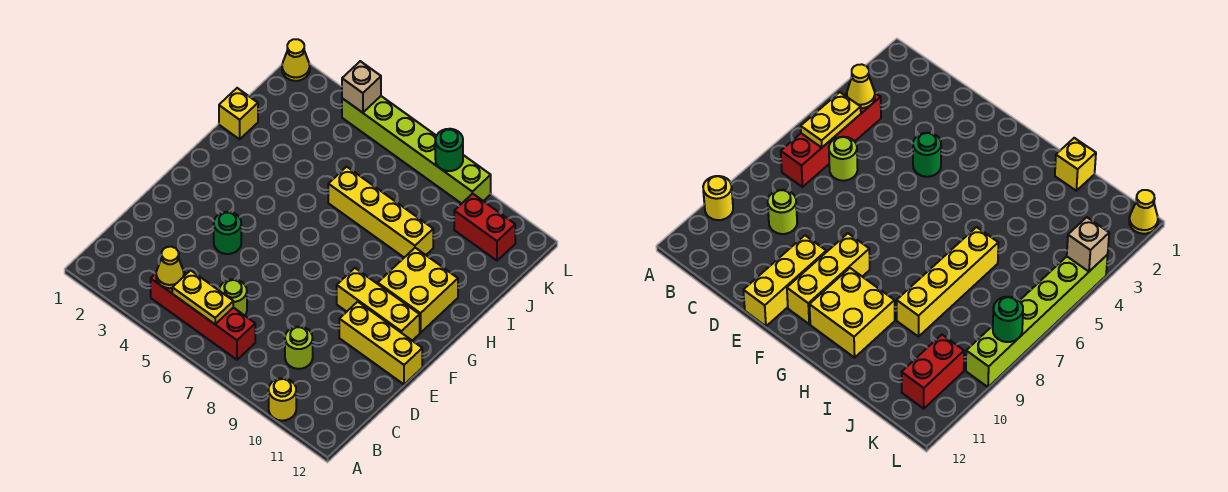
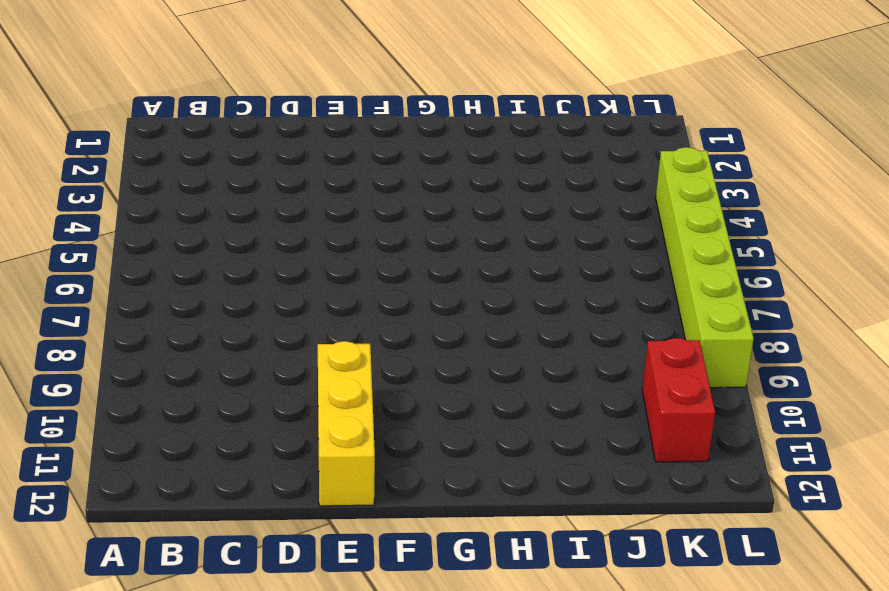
none -> yellow round brick A10 level 1
none -> red brick B4:B7 level 1
none -> lime round brick C6 level 1

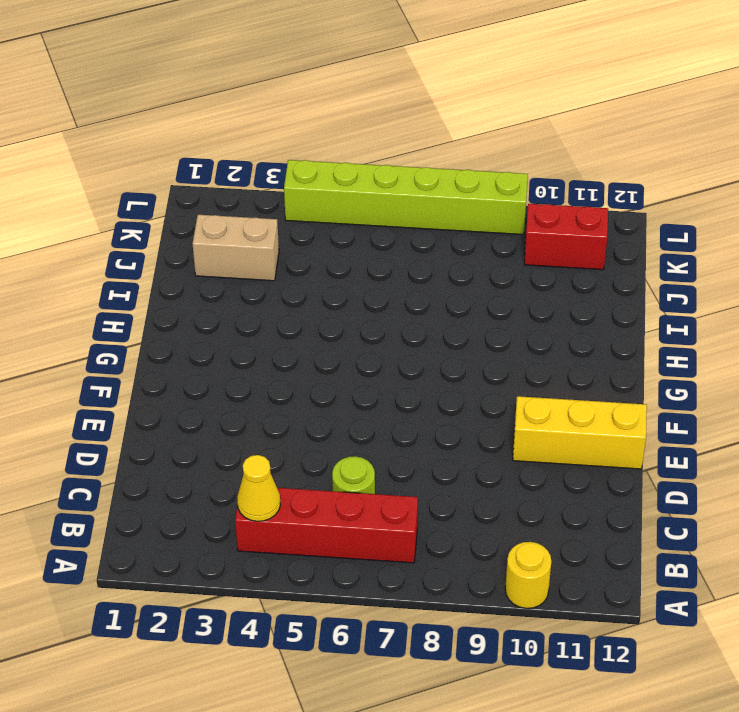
tan brick J2:J3 level 1 -> none
none -> lime round brick C9 level 1
none -> green round brick E4 level 1
none -> yellow brick F9:F11 level 1

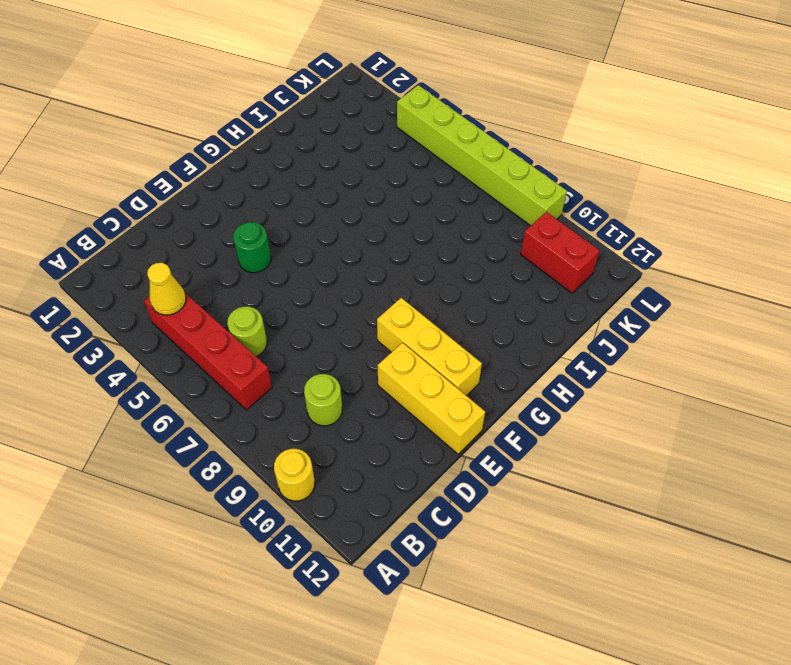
none -> yellow brick G10:H11 level 1
none -> yellow brick I1 level 1
none -> yellow brick I6:I9 level 1

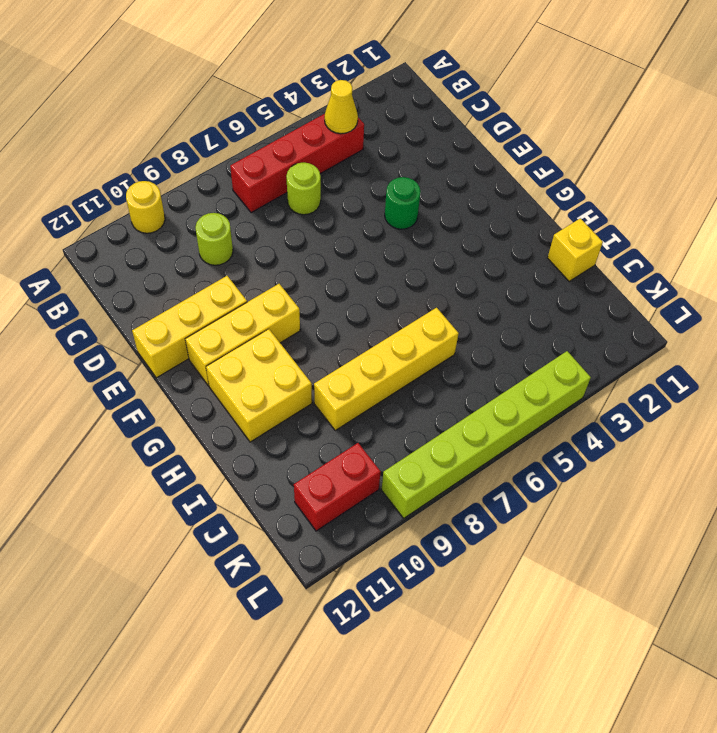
none -> yellow cone L1 level 1
none -> yellow plate B5:B6 level 2
none -> tan brick L4 level 2

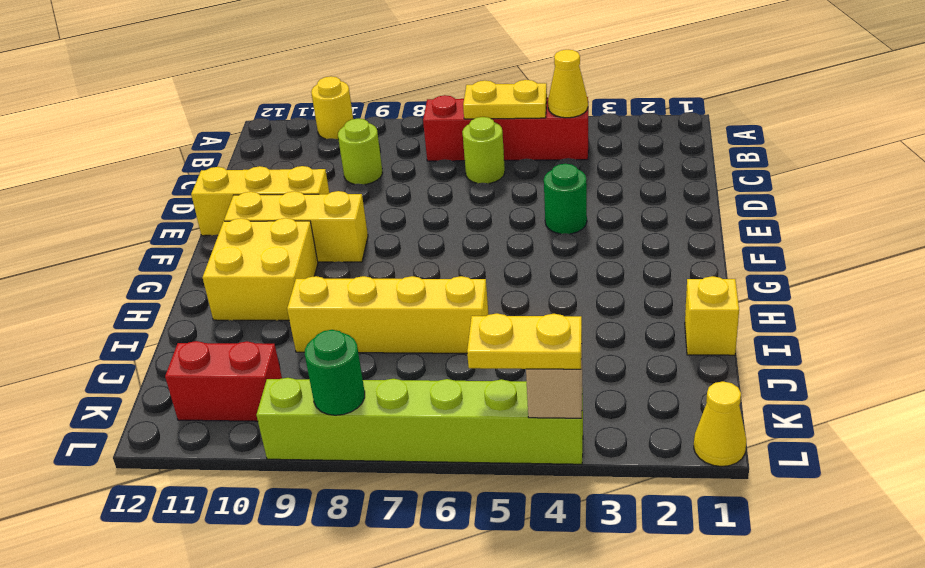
yellow plate L4:L5 level 3 -> none

